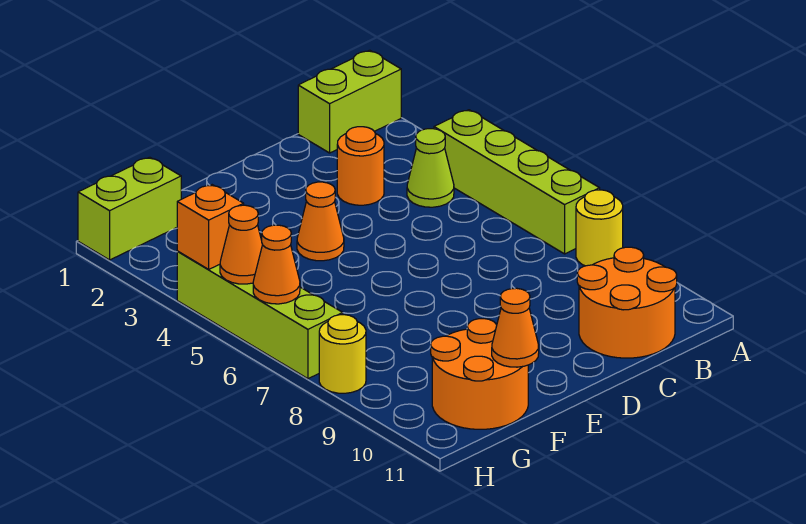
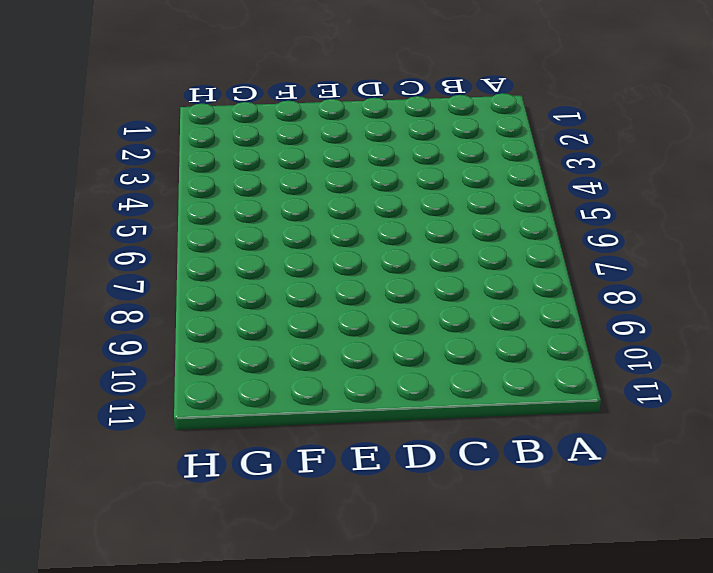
none -> lime brick A1:B1 level 1
none -> lime brick A4:A7 level 1
none -> yellow round brick A8 level 1

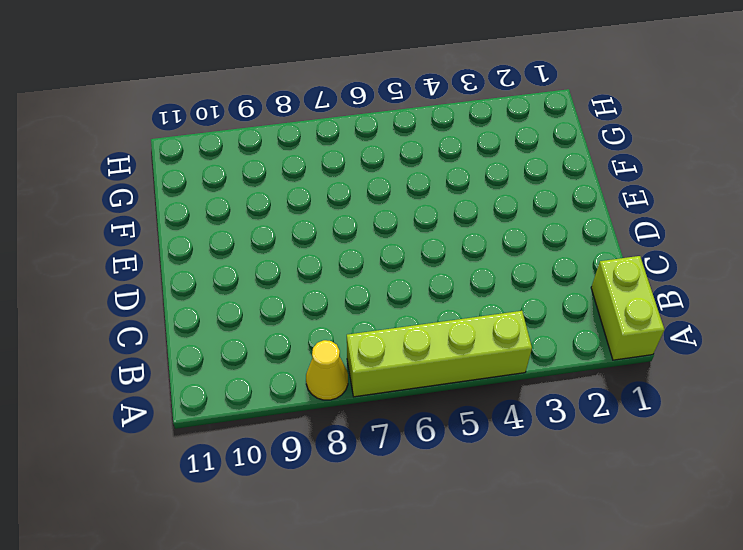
yellow cone A8 level 1 -> yellow round brick A8 level 1
none -> lime cone B4 level 1
none -> orange round brick B10:C11 level 1
none -> orange round brick C3 level 1

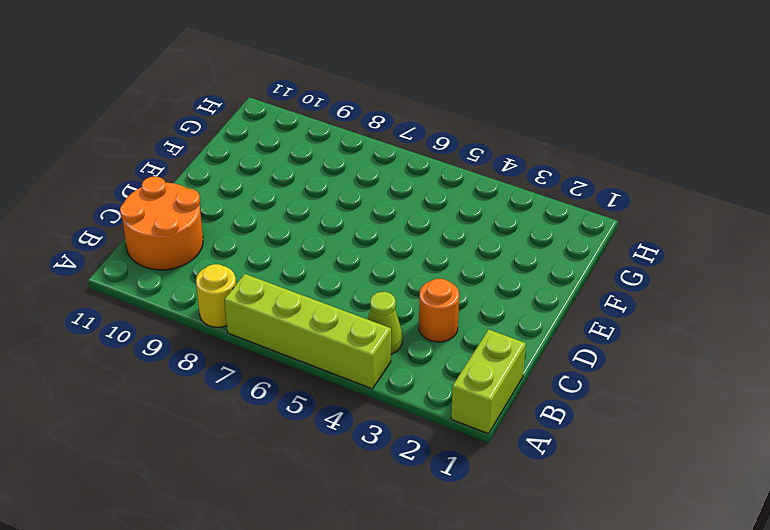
none -> orange cone E4 level 1
none -> orange round brick F10:G11 level 1
none -> lime brick G1:H1 level 1

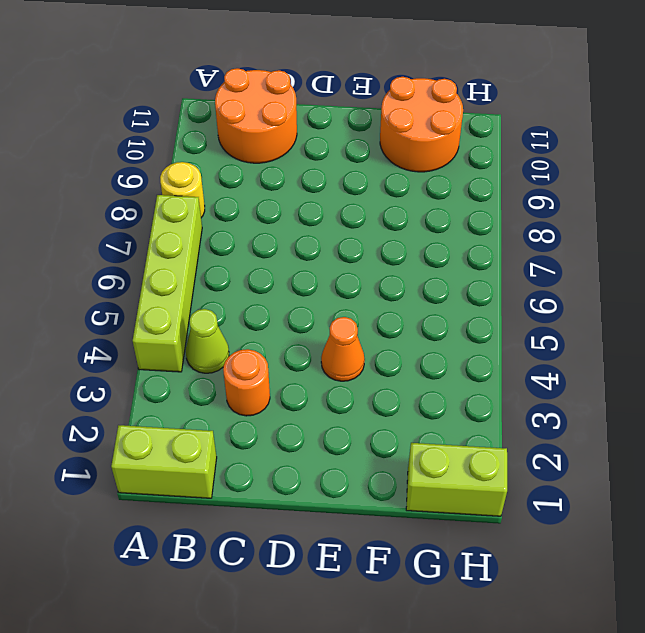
none -> lime brick H4:H7 level 1
none -> yellow round brick H8 level 1
none -> orange cone F11 level 2

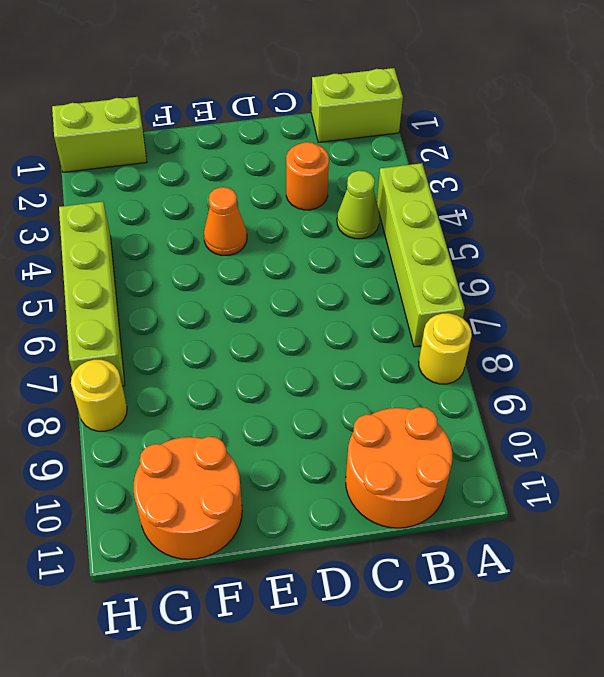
none -> orange cone F11 level 2
none -> orange brick H4 level 2
none -> orange cone H5 level 2

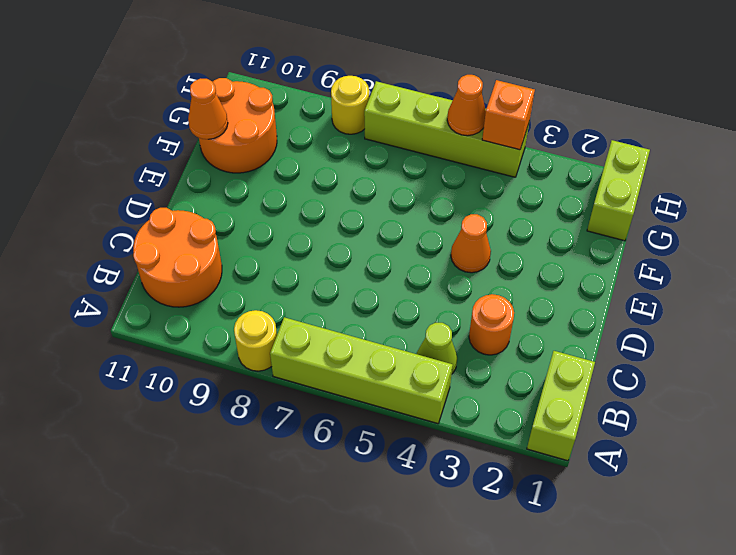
none -> orange cone H6 level 2

